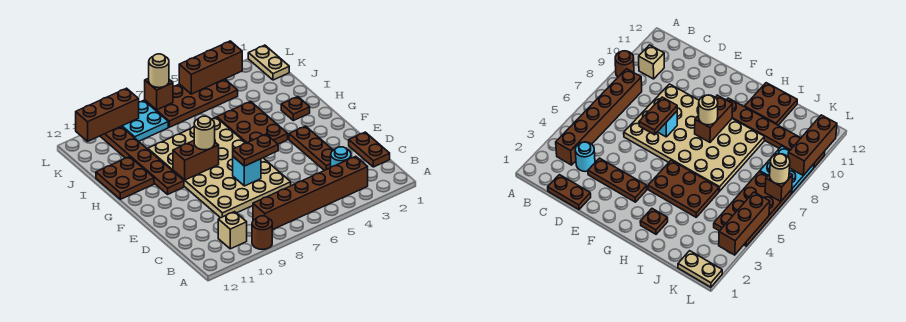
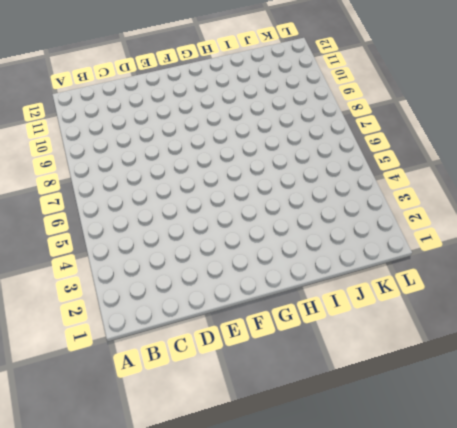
none -> brown round brick A9 level 1
none -> brown brick B3:B8 level 1
none -> tan brick B10 level 1

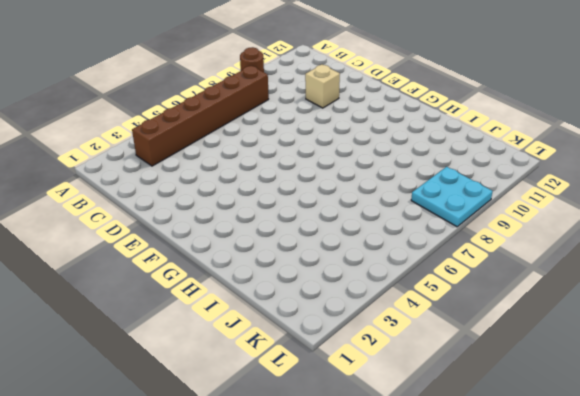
tan brick D10 level 1 -> tan brick B10 level 1
none -> brown plate C1:D1 level 1
none -> cyan round brick C3 level 1
none -> brown plate D3:F3 level 1

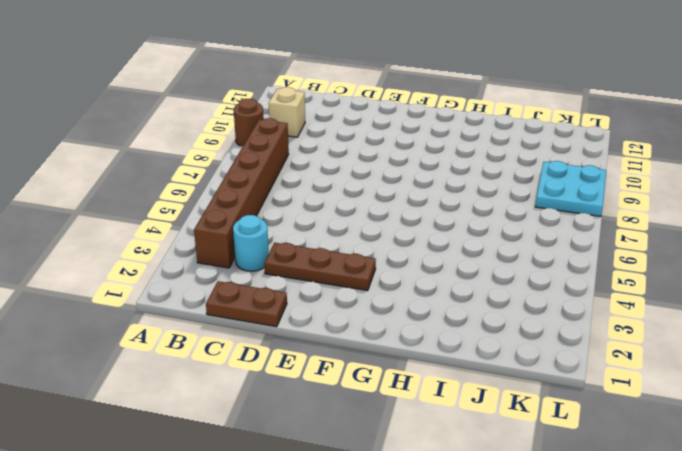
none -> tan plate D6:I9 level 1
none -> brown plate G4:I5 level 1
none -> brown plate G10:L10 level 1

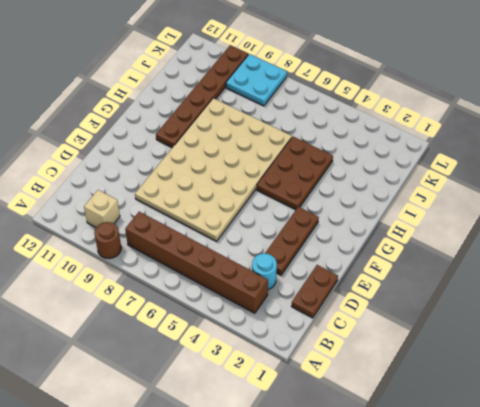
none -> brown plate H2 level 1
none -> brown plate H11:I12 level 1
none -> tan plate K1:L1 level 1

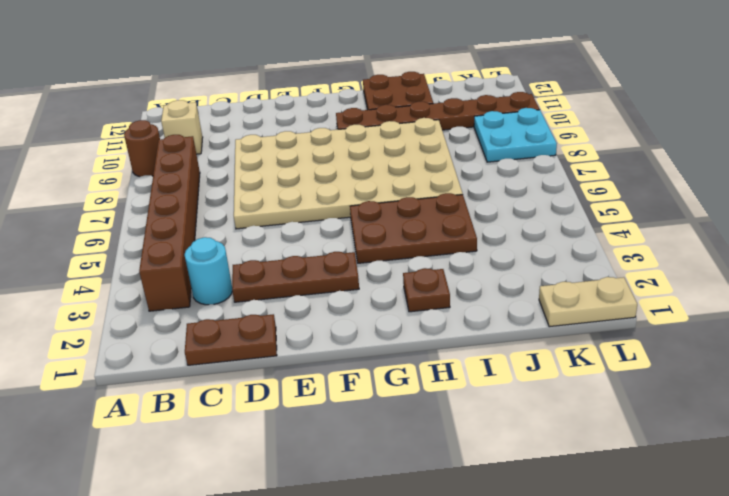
none -> brown plate K4:L7 level 1
none -> cyan brick E7 level 2
none -> brown brick G8:G9 level 2

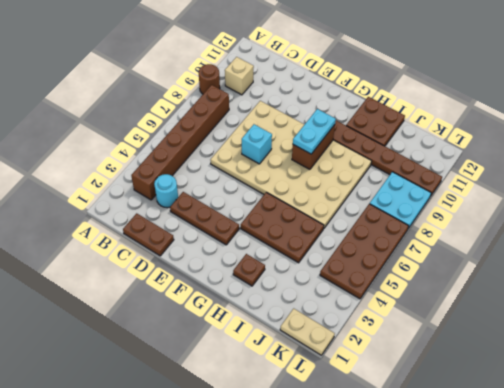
cyan plate G8:G9 level 3 -> tan round brick G8 level 3
none -> brown brick L3:L5 level 2
none -> brown brick L7 level 2
none -> brown brick L9:L11 level 2

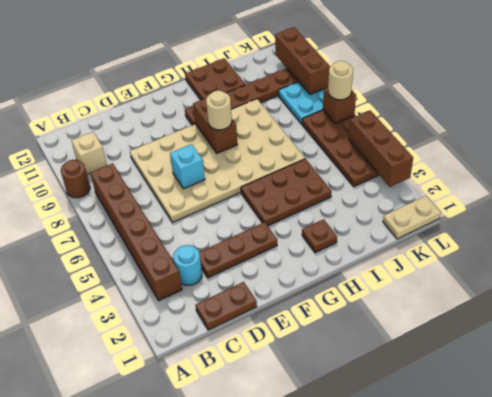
none -> brown plate E6:E7 level 3

